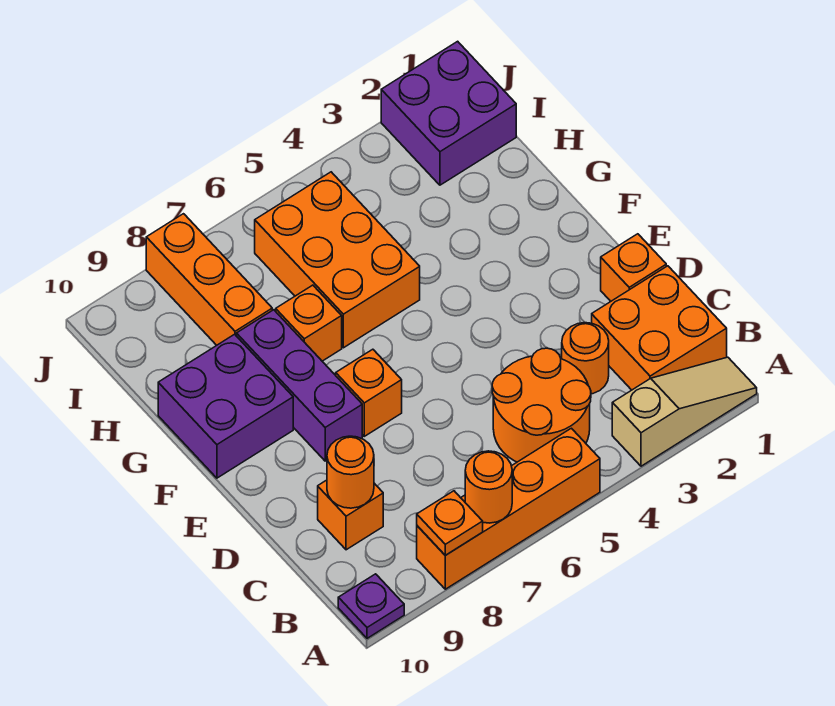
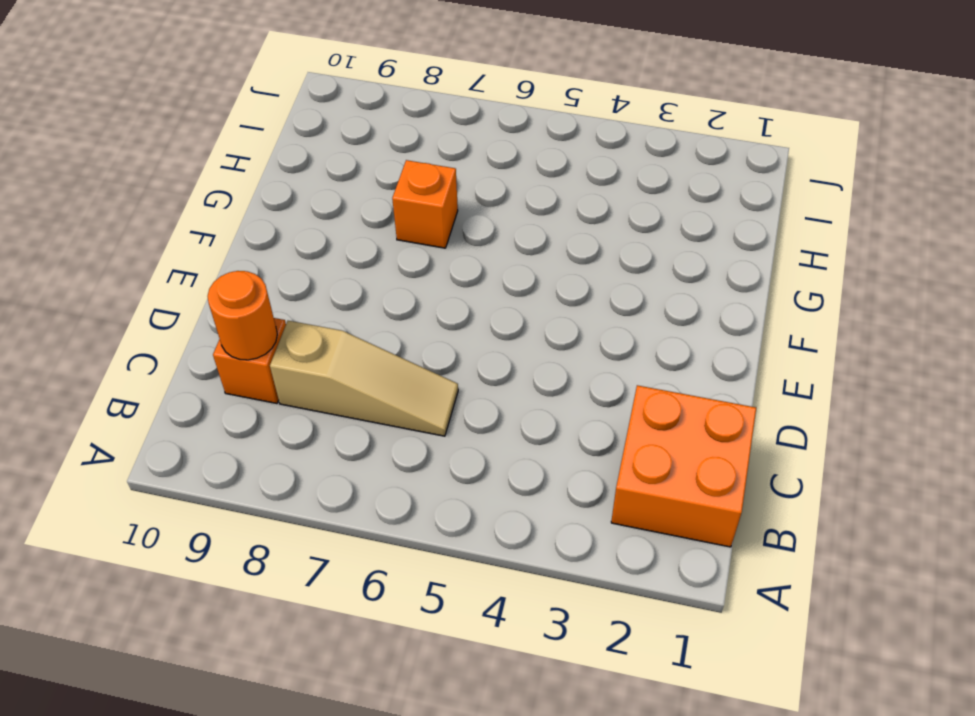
tan slope C6:C8 level 1 top 8 -> tan slope A1:A3 level 1 top 3
none -> orange brick A5:A8 level 1
none -> purple plate A10 level 1
none -> orange round brick B4:C5 level 1

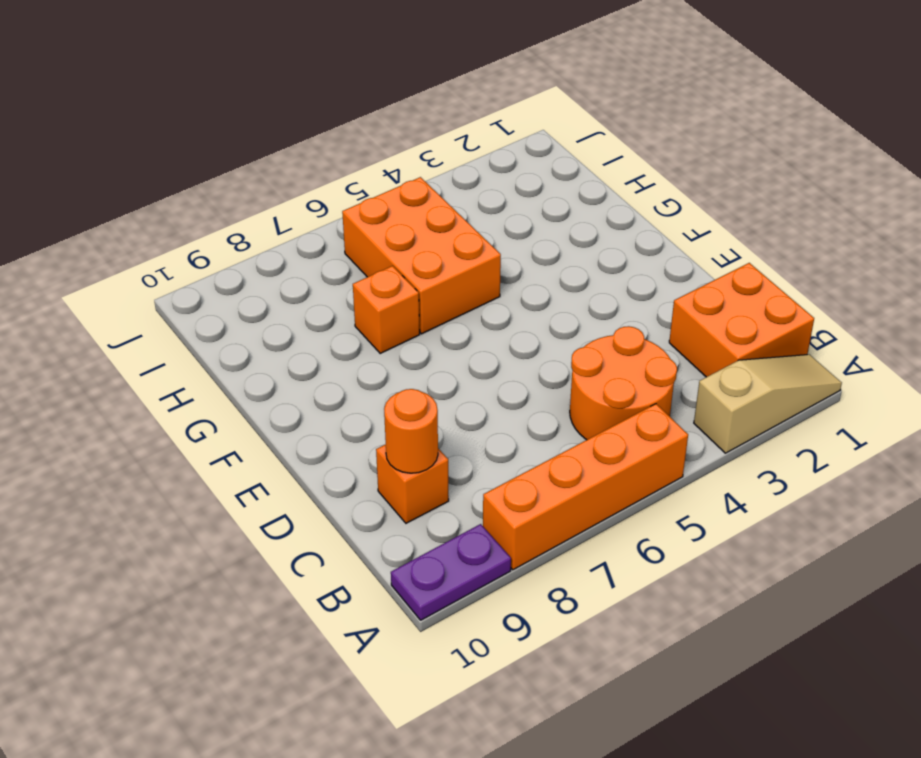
purple plate A9:A10 level 1 -> purple plate A10 level 1
none -> orange round brick C3 level 1
none -> orange brick D1 level 1
none -> orange brick E7 level 1

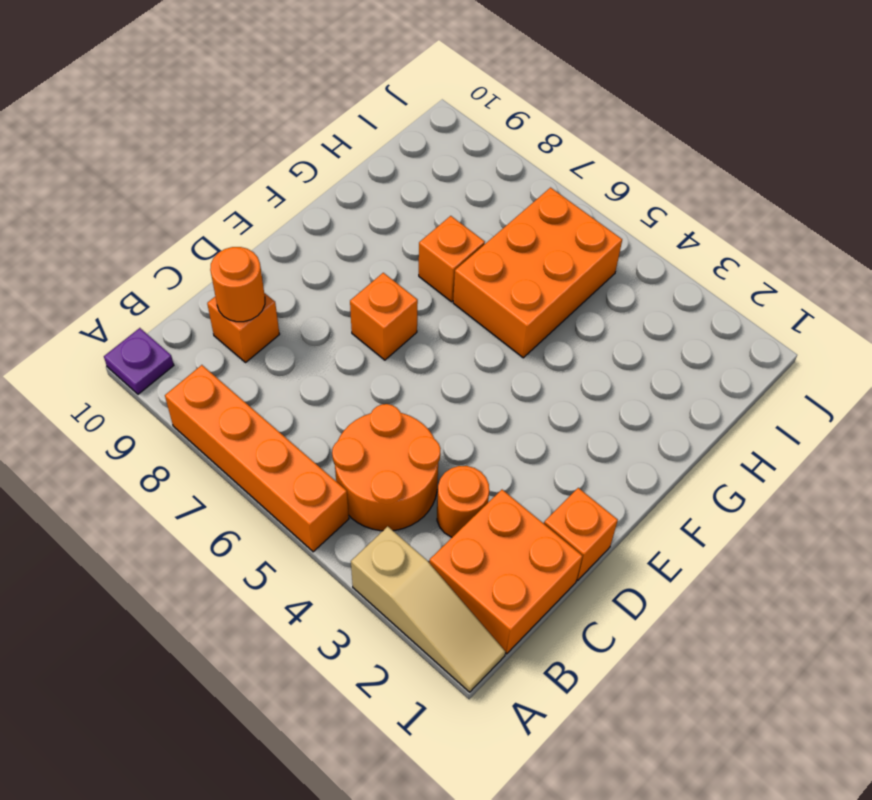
none -> purple brick E8:G8 level 1
none -> purple brick F9:G10 level 1
none -> orange brick H8:J8 level 1

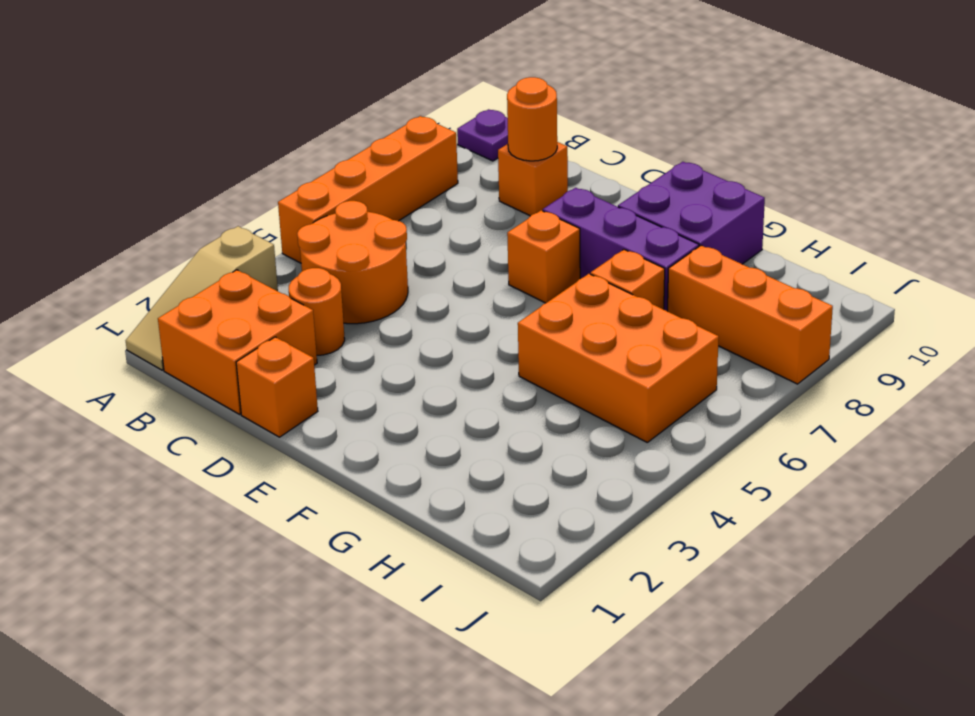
none -> purple brick I1:J2 level 1
none -> orange round brick A7 level 2
none -> orange plate A8 level 2

